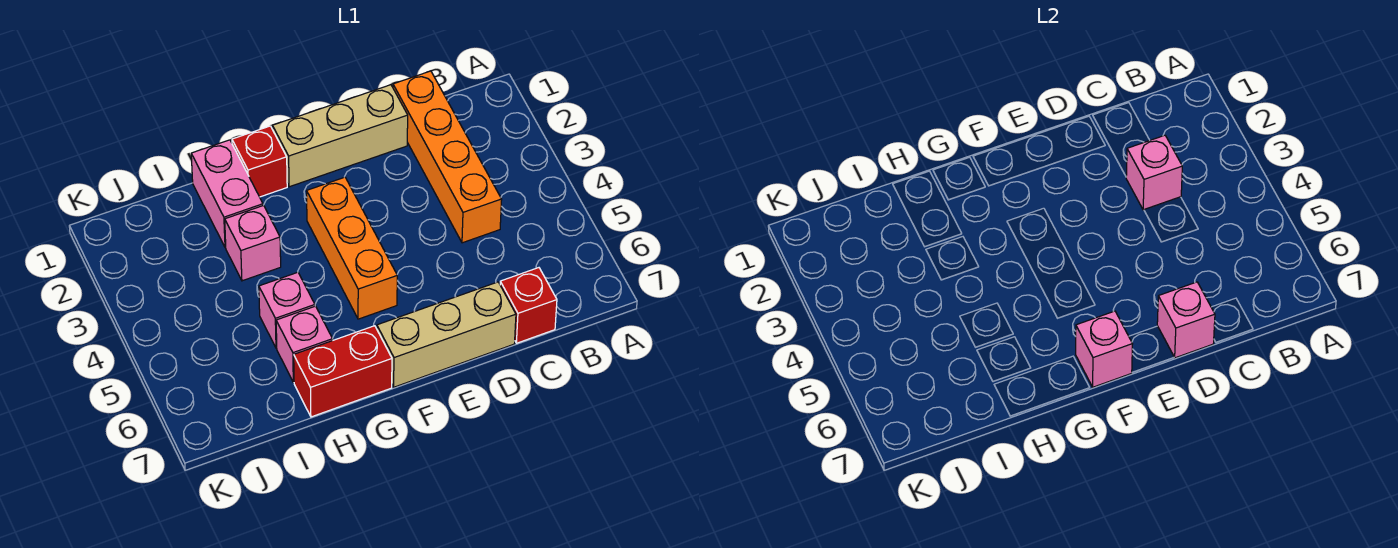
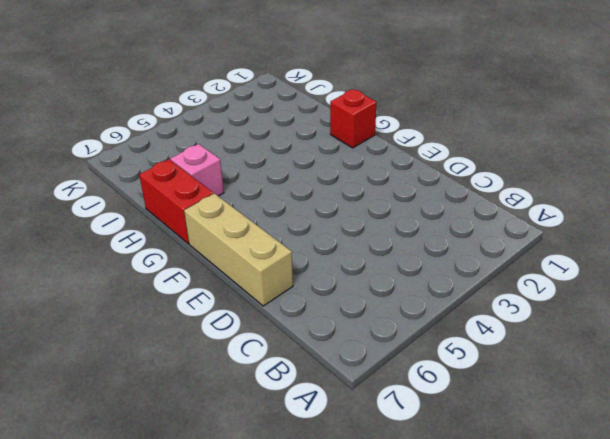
none -> orange brick C1:C4 level 1
none -> red brick C7 level 1
none -> tan brick D1:F1 level 1

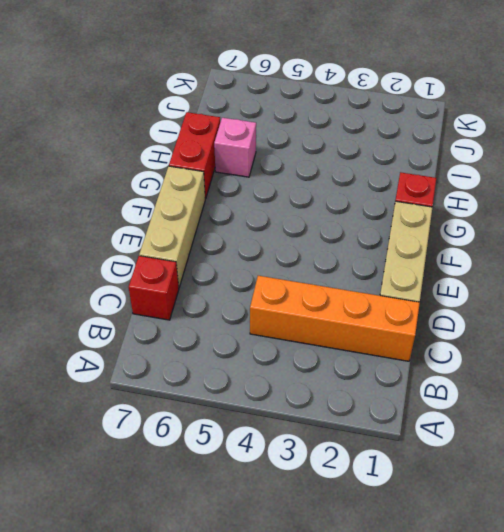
none -> orange brick F3:F5 level 1
none -> pink brick H1:H2 level 1
none -> pink brick H3 level 1

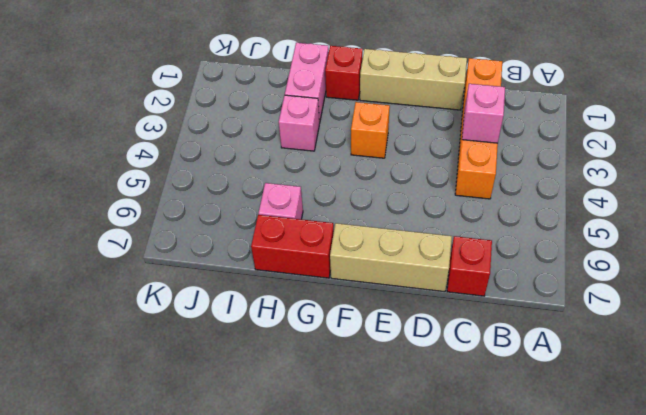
orange brick F3 level 1 -> orange brick F3:F5 level 1
none -> pink brick H5 level 1
none -> pink brick D7 level 2
none -> pink brick F7 level 2

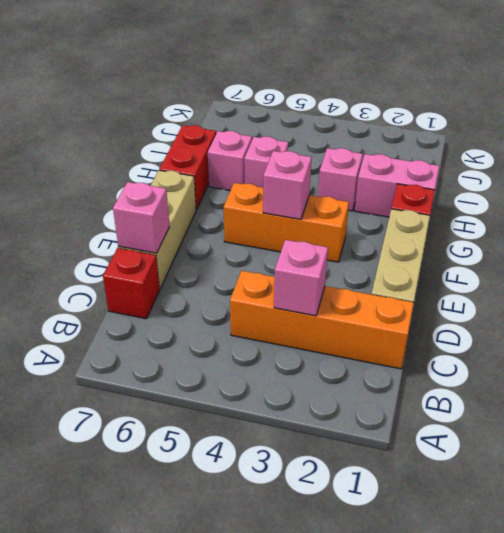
pink brick F4 level 2 -> pink brick F7 level 2

